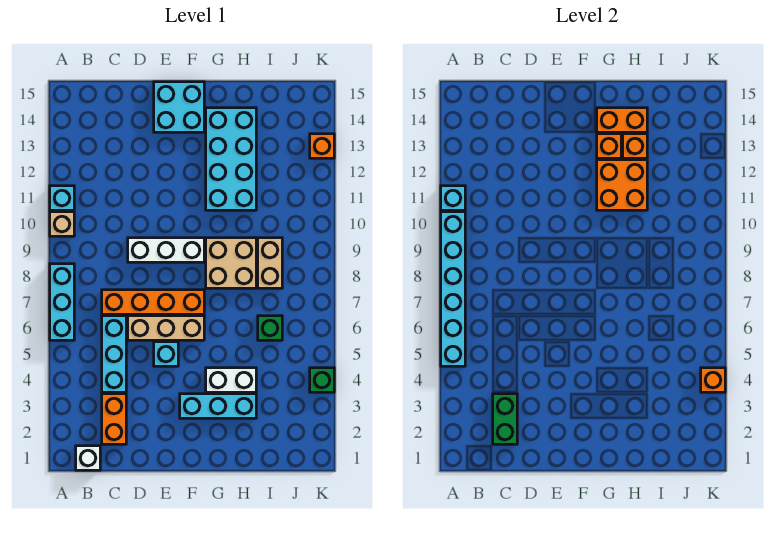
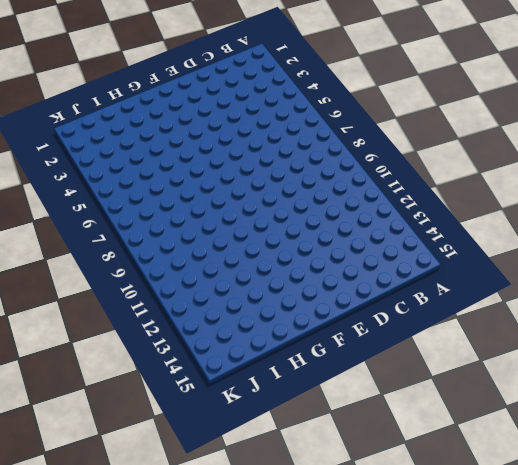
none -> cyan brick A6:A8 level 1
none -> tan brick A10 level 1
none -> cyan brick A11 level 1

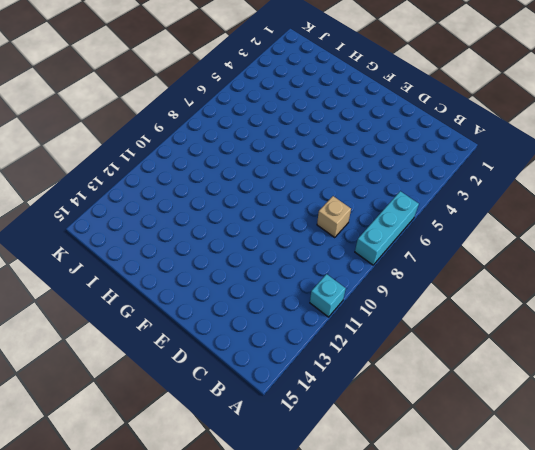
tan brick C8 level 1 -> tan brick A10 level 1
none -> white brick B1 level 1
none -> orange brick C2:C3 level 1
none -> cyan brick C4:C6 level 1

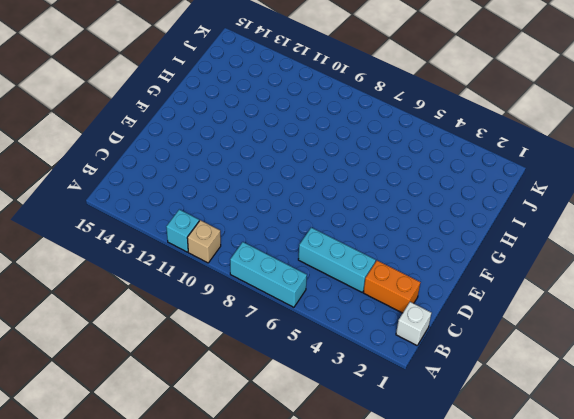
none -> orange brick C7:F7 level 1
none -> tan brick D6:F6 level 1
none -> white brick D9:F9 level 1

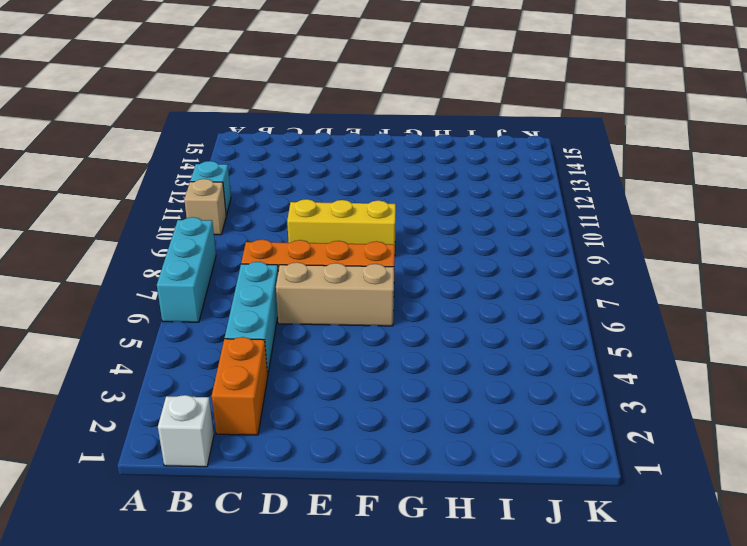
yellow brick D9:F9 level 1 -> white brick D9:F9 level 1
none -> cyan brick E5 level 1
none -> cyan brick E14:F15 level 1
none -> cyan brick F3:H3 level 1

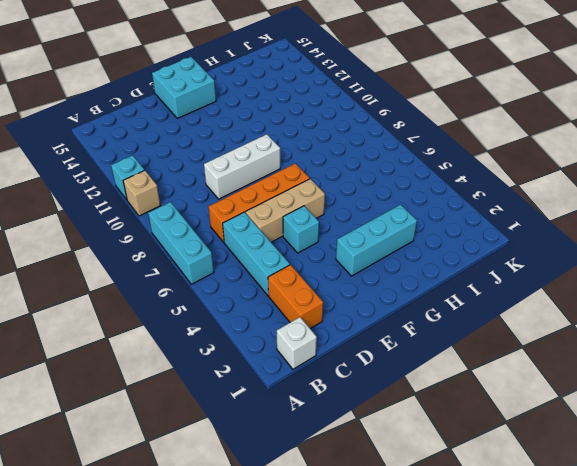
none -> white brick G4:H4 level 1
none -> tan brick G8:H9 level 1
none -> cyan brick G11:H14 level 1

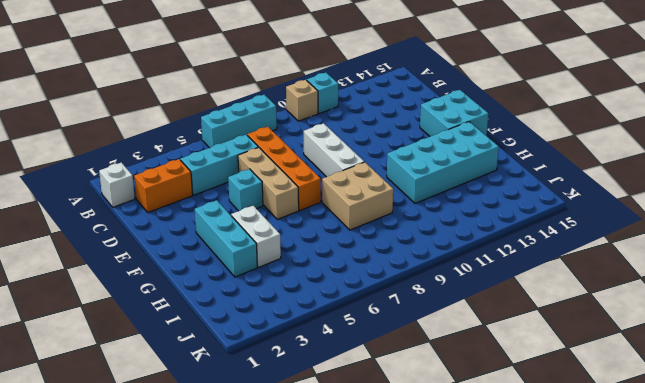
none -> green brick I6 level 1
none -> tan brick I8:I9 level 1
none -> green brick K4 level 1

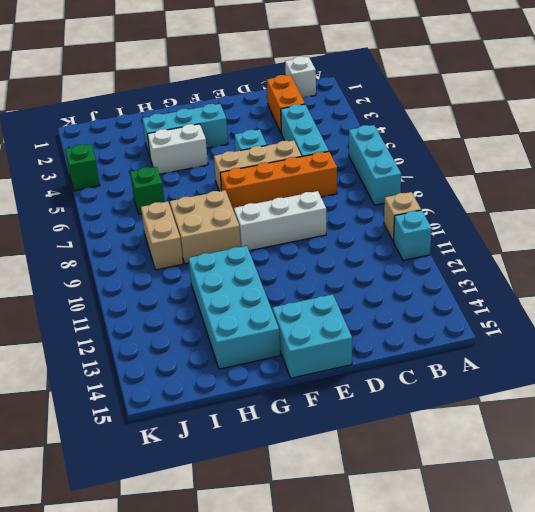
none -> orange brick K13 level 1
none -> cyan brick A5:A10 level 2
none -> cyan brick A11 level 2

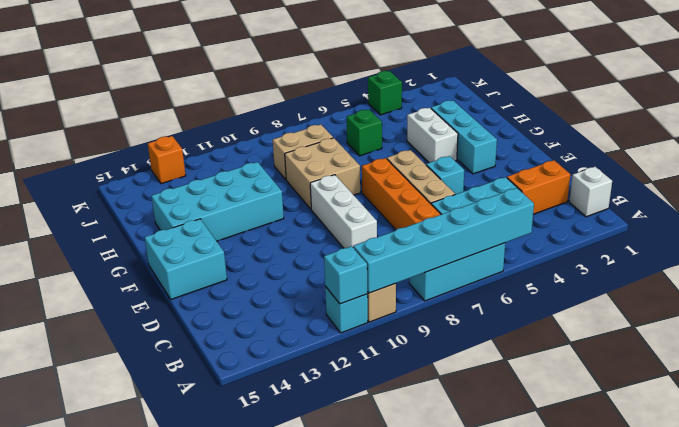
none -> green brick C2:C3 level 2
none -> orange brick G11:H12 level 2
none -> orange brick G13 level 2

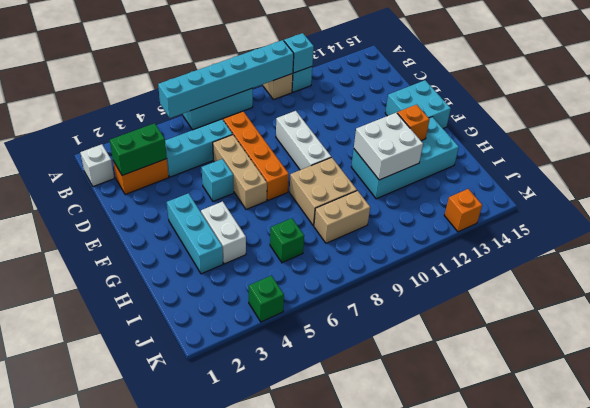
white brick G11:H12 level 2 -> orange brick G11:H12 level 2
none -> orange brick G14:H14 level 2
none -> orange brick H13 level 2
none -> orange brick K4 level 2

